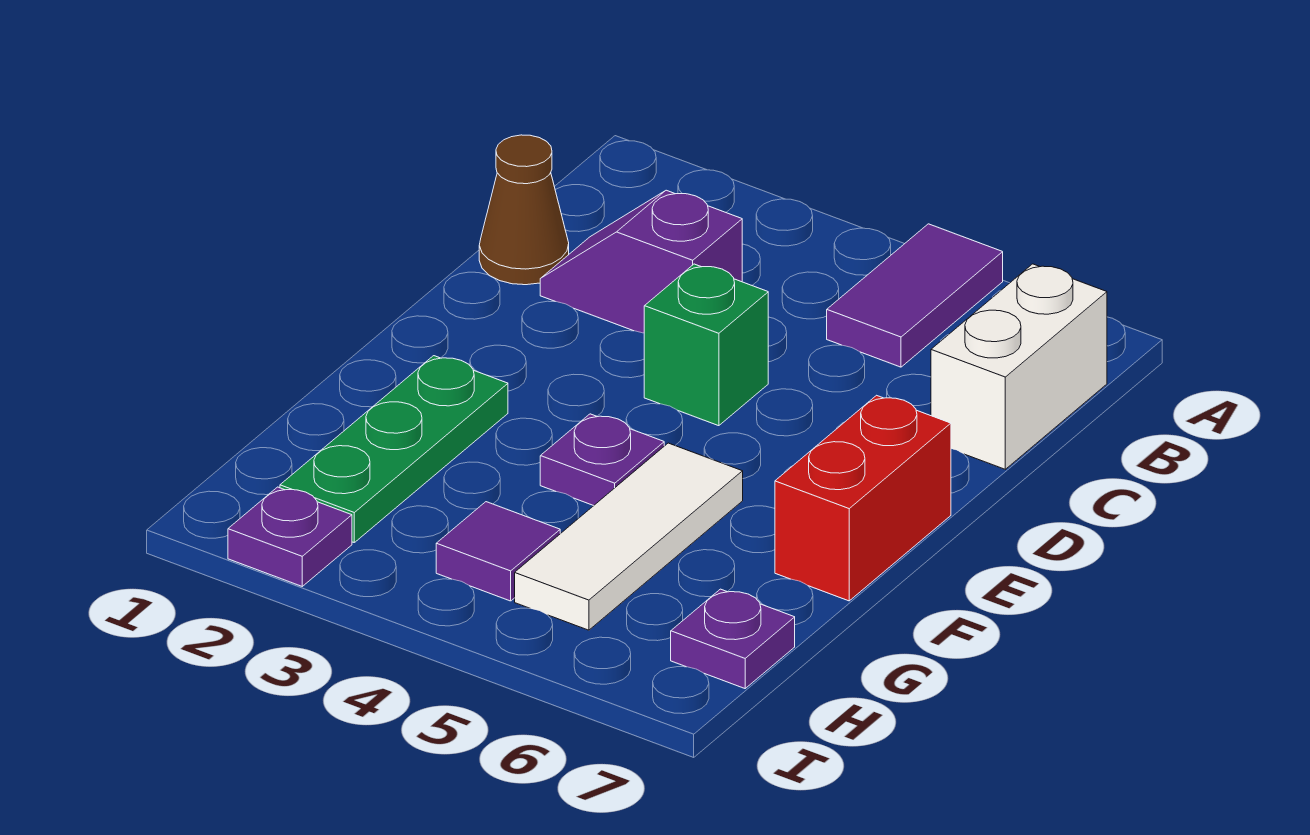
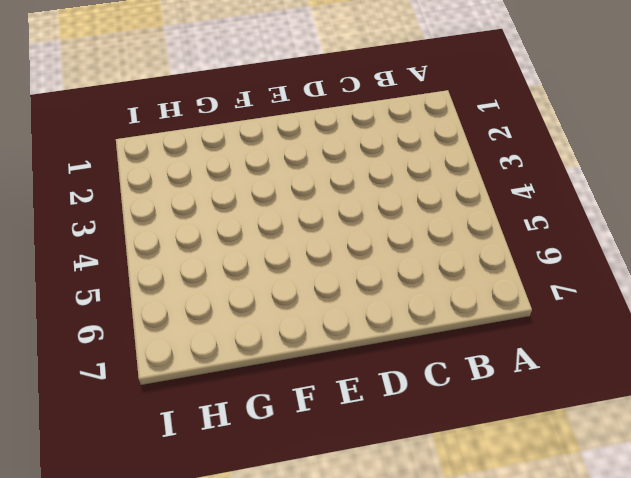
none -> purple tile A5:B5 level 1
none -> white brick B7:C7 level 1
none -> brown cone C1 level 1

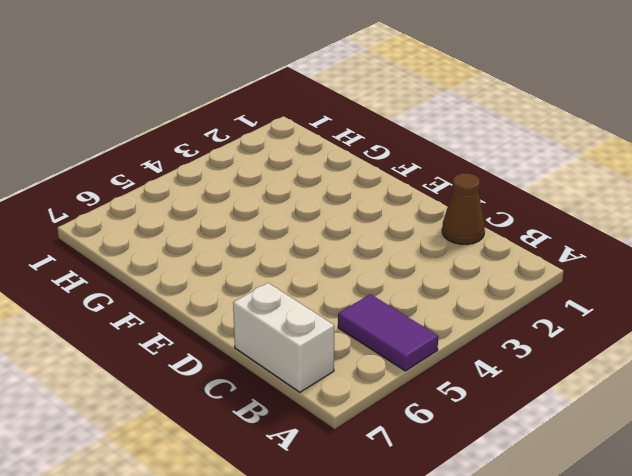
none -> purple slope C2:C3 level 1 top 3
none -> green brick D4 level 1
none -> red brick E7:F7 level 1

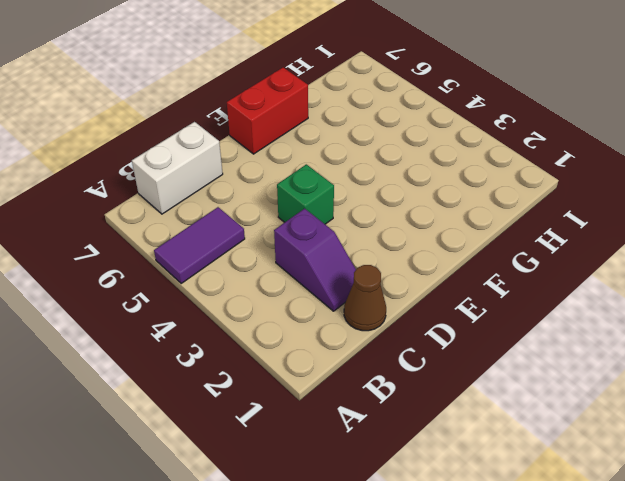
none -> green plate F2:H2 level 1
none -> purple plate F4 level 1
none -> white tile F5:H5 level 1

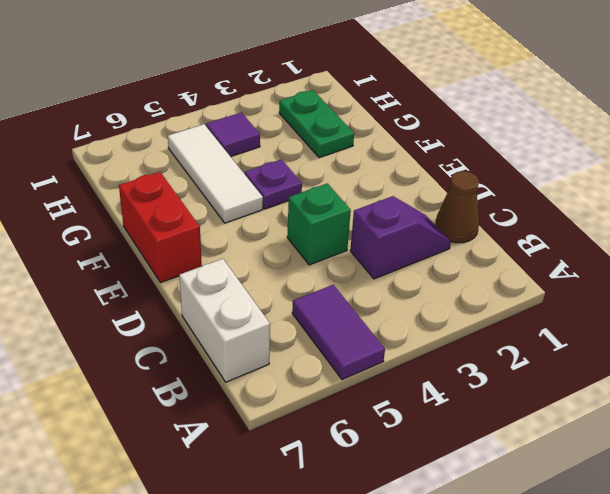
green plate G2:H2 level 1 -> green plate F2:H2 level 1
none -> purple plate H7 level 1
none -> purple plate I2 level 1

